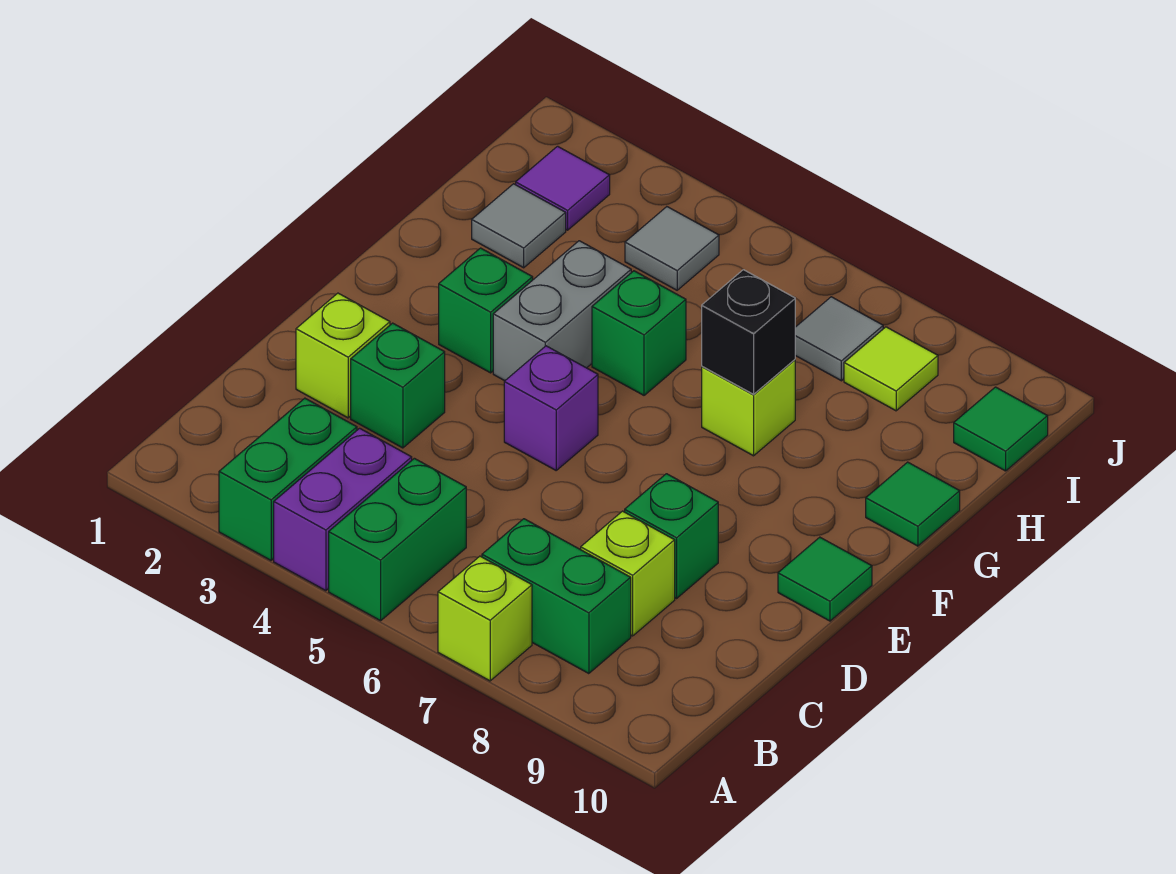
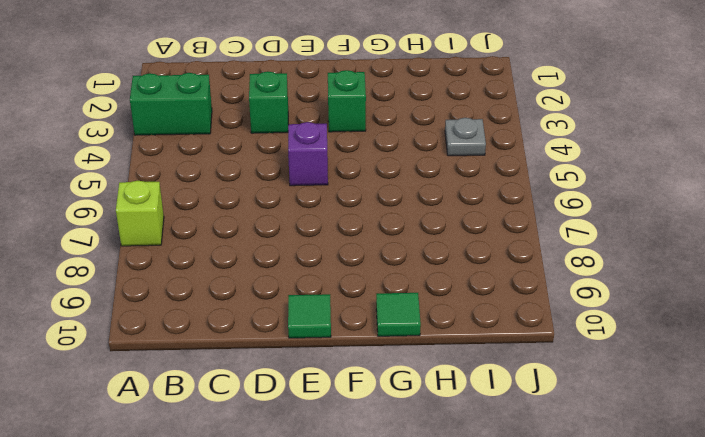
grey plate I4 level 1 -> grey tile I4 level 1
none -> purple brick A4:B4 level 1
none -> green brick A5:B5 level 1
none -> green brick B7:B8 level 1

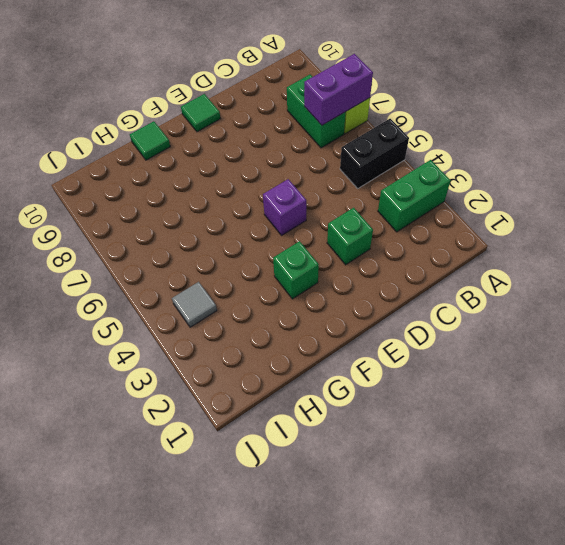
black brick A5:B5 level 1 -> green brick A5:B5 level 1
purple brick A7:B7 level 2 -> purple brick A4:B4 level 1
none -> lime brick C8 level 1
none -> lime brick D2 level 1
none -> green brick D8 level 1

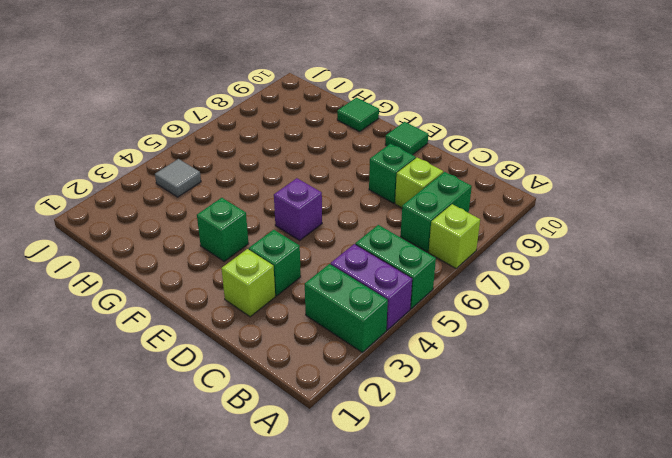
none -> grey brick F4:G4 level 1
none -> green brick G5 level 1
none -> lime brick G7 level 1

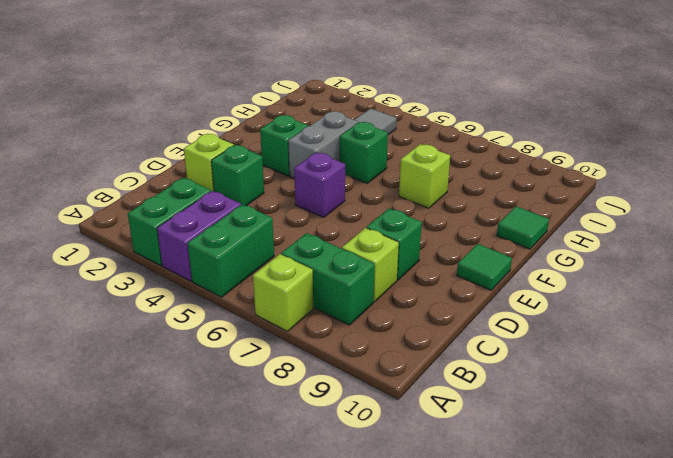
none -> grey tile H2 level 1
none -> purple tile I2 level 1
none -> grey tile I7 level 1

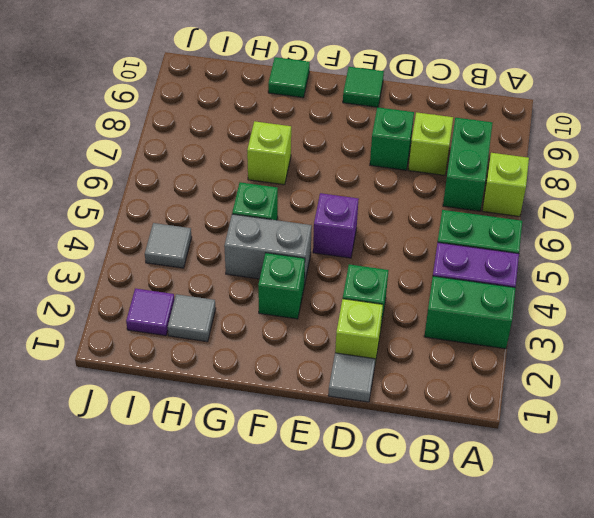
grey tile D1 level 1 -> grey tile I7 level 1
none -> lime tile I8 level 1
none -> green tile I10 level 1
none -> black brick G7 level 2

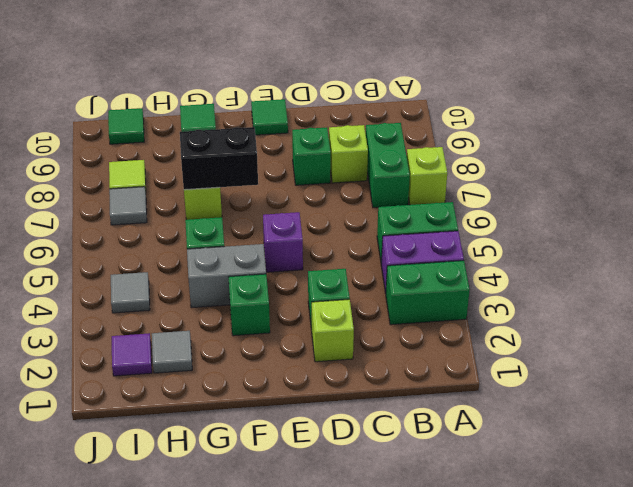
black brick F7:G7 level 2 -> black brick G7 level 2

